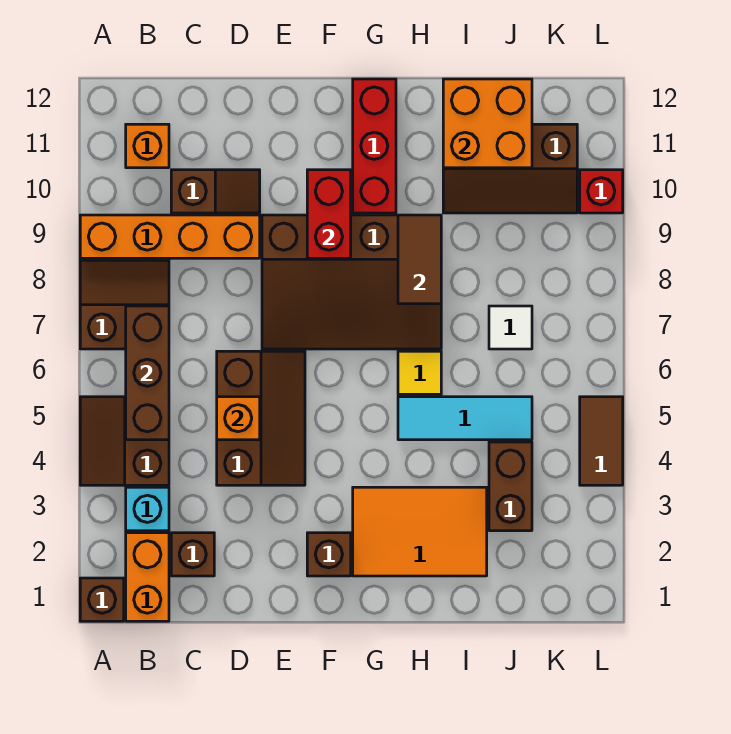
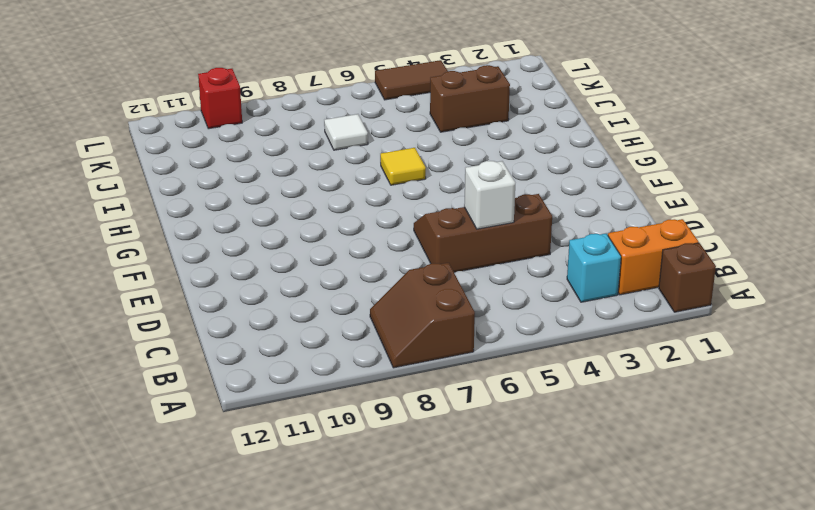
white brick D5 level 2 -> orange brick D5 level 2
none -> brown slope A4:B5 level 1 top B
none -> orange brick A9:D9 level 1
none -> orange brick B11 level 1

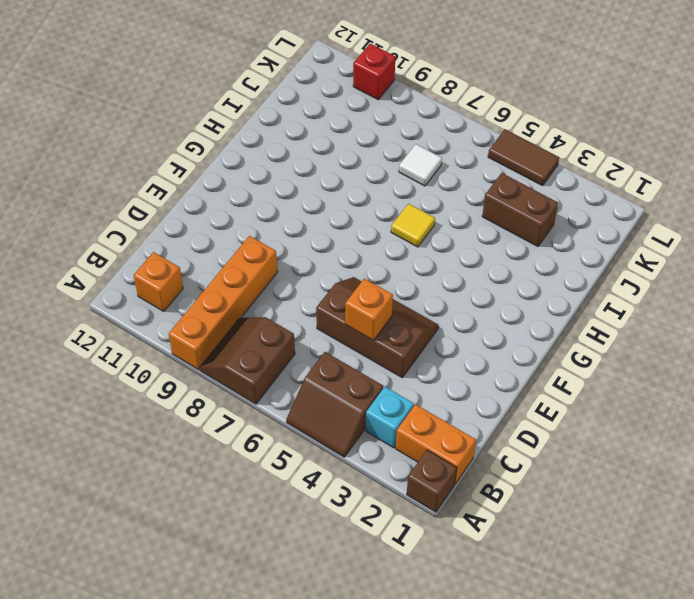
none -> brown brick C2 level 1
none -> brown slope C10:D10 level 1 top C
none -> brown slope E7:H9 level 1 top 9

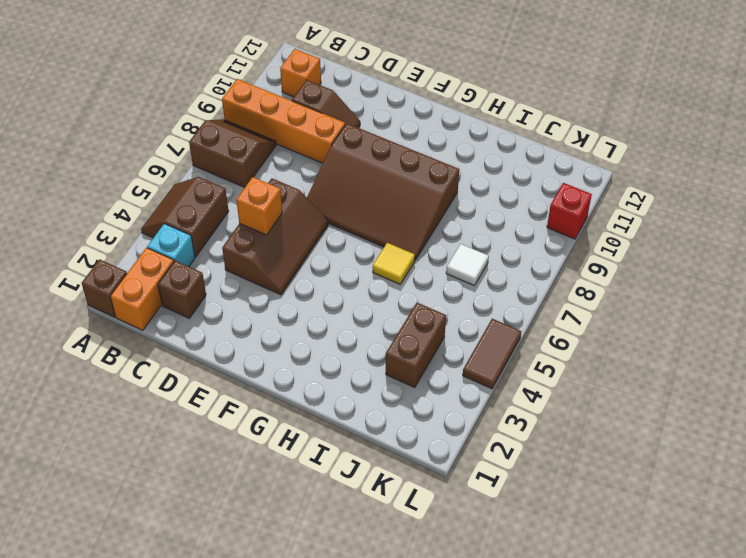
none -> brown brick F2 level 1
none -> orange tile G2:I3 level 1
none -> red brick G10:G12 level 1

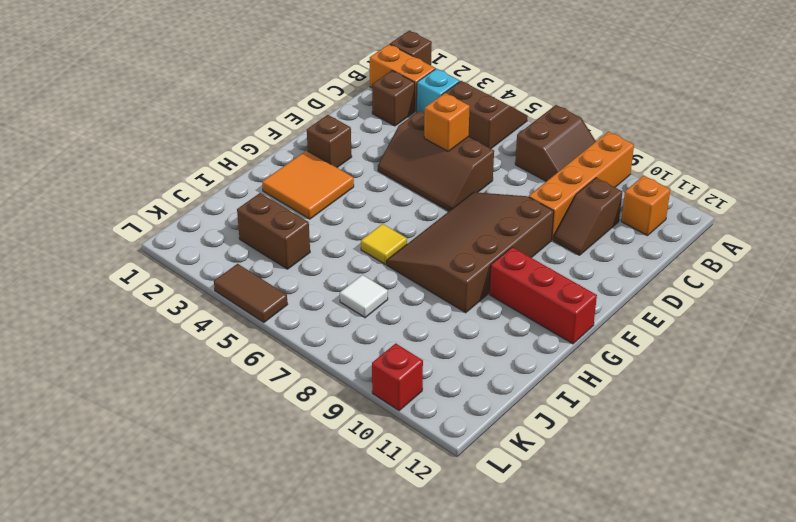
orange tile G2:H3 level 1 -> orange tile G2:I3 level 1
none -> cyan tile H5:J5 level 1
none -> brown slope I10:K11 level 1 top 11
none -> brown brick B5:B7 level 2

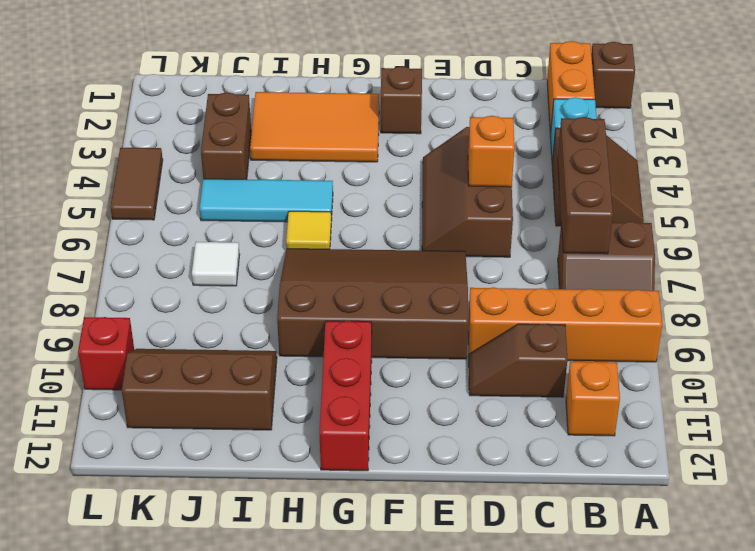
none -> brown brick C2 level 1
none -> red brick F9:F10 level 2
none -> brown tile H8:H9 level 2

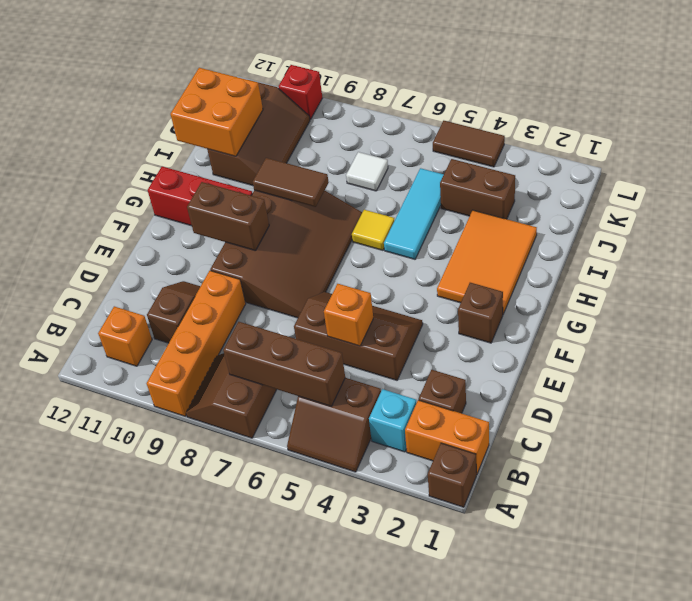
brown brick F9:F10 level 2 -> red brick F9:F10 level 2

